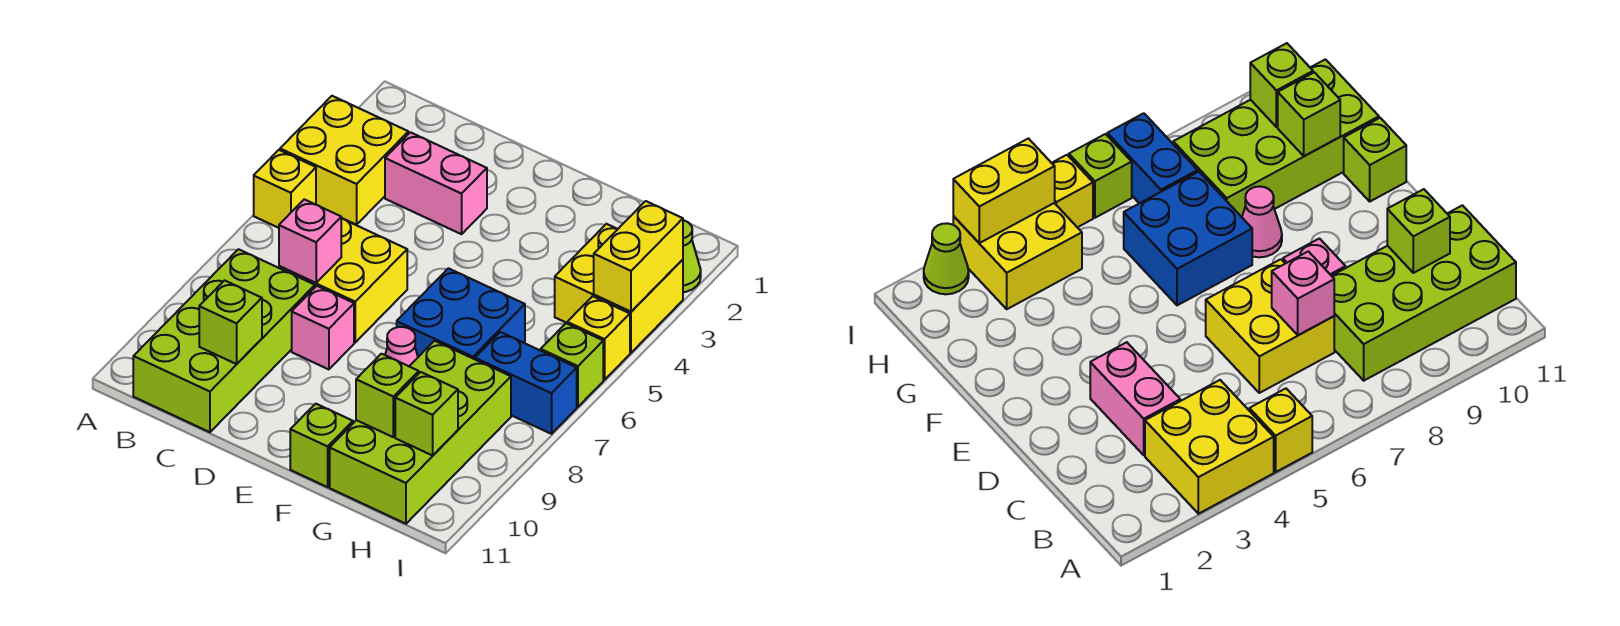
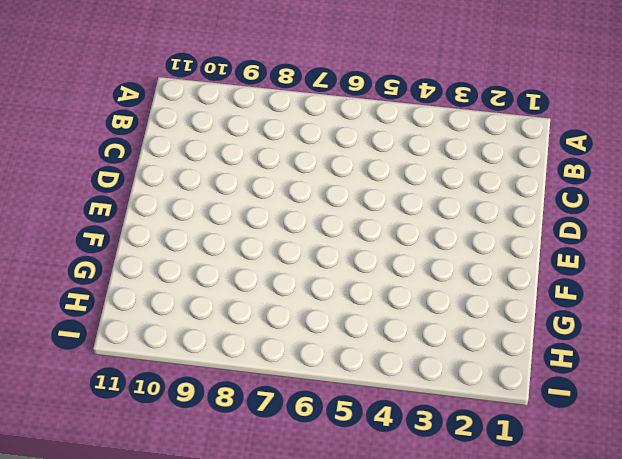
none -> yellow brick A3:B4 level 1
none -> yellow brick A5 level 1
none -> lime brick B8:C11 level 1

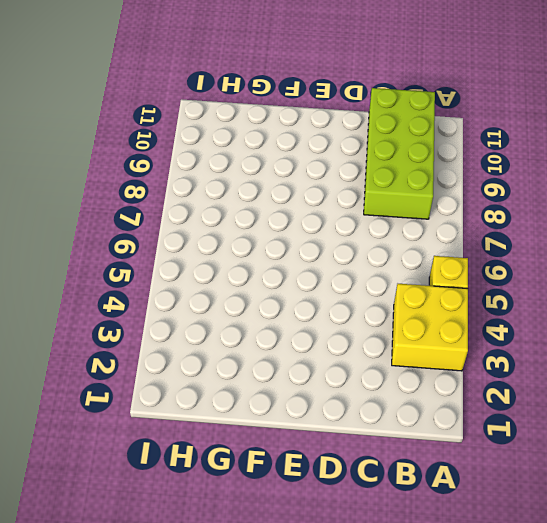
none -> pink brick C3:D3 level 1
none -> yellow brick C6:D7 level 1
none -> pink brick D8 level 1

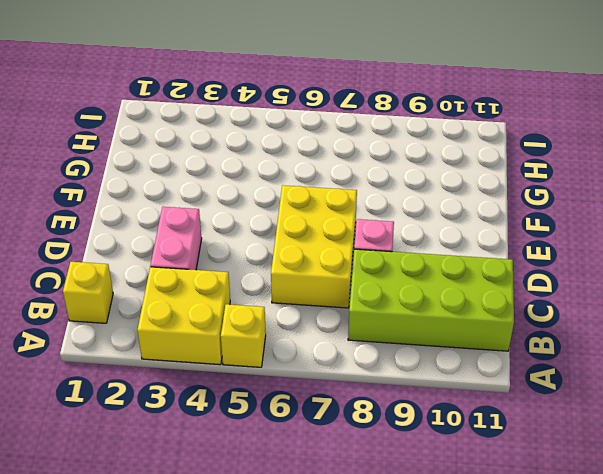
yellow brick B1 level 1 -> yellow brick I5 level 1
yellow brick C6:E7 level 1 -> yellow brick C6:D7 level 1
none -> blue brick F6:G7 level 1
none -> pink cone F8 level 1
none -> lime brick F11 level 1

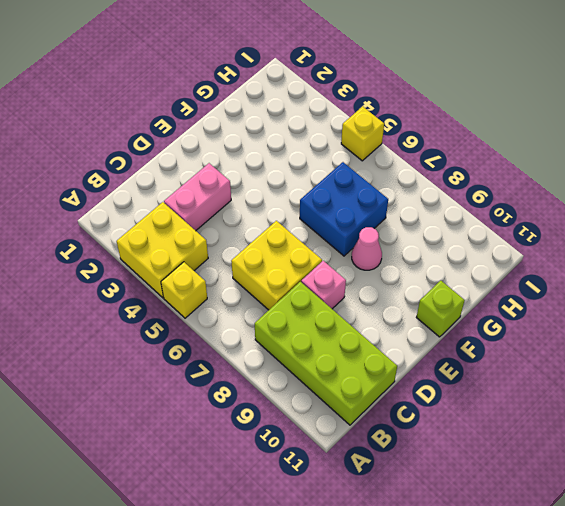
none -> lime brick G8:H11 level 1
none -> yellow brick H3:I4 level 1
none -> blue brick H7:I7 level 1

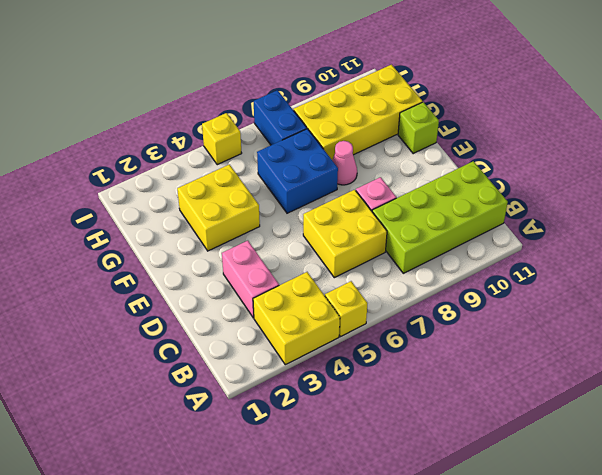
yellow brick F3:G4 level 1 -> yellow brick H3:I4 level 1
yellow brick G8:H11 level 1 -> lime brick G8:H11 level 1
none -> lime cone I2 level 1
none -> lime brick I6 level 1
none -> pink brick C7 level 2

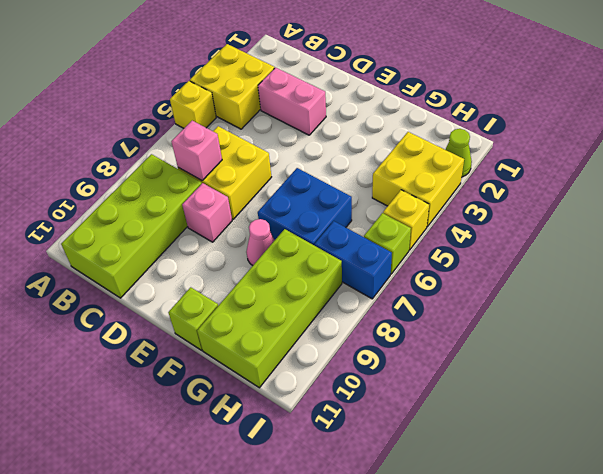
none -> lime brick C10 level 2
none -> lime brick G10 level 2
none -> lime brick H10 level 2

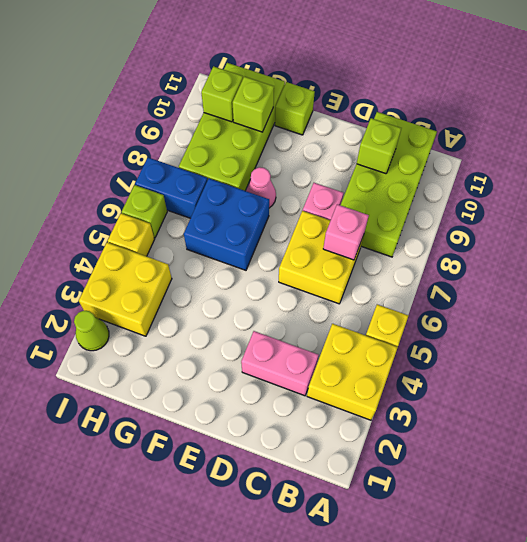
none -> yellow brick I3:I4 level 2

